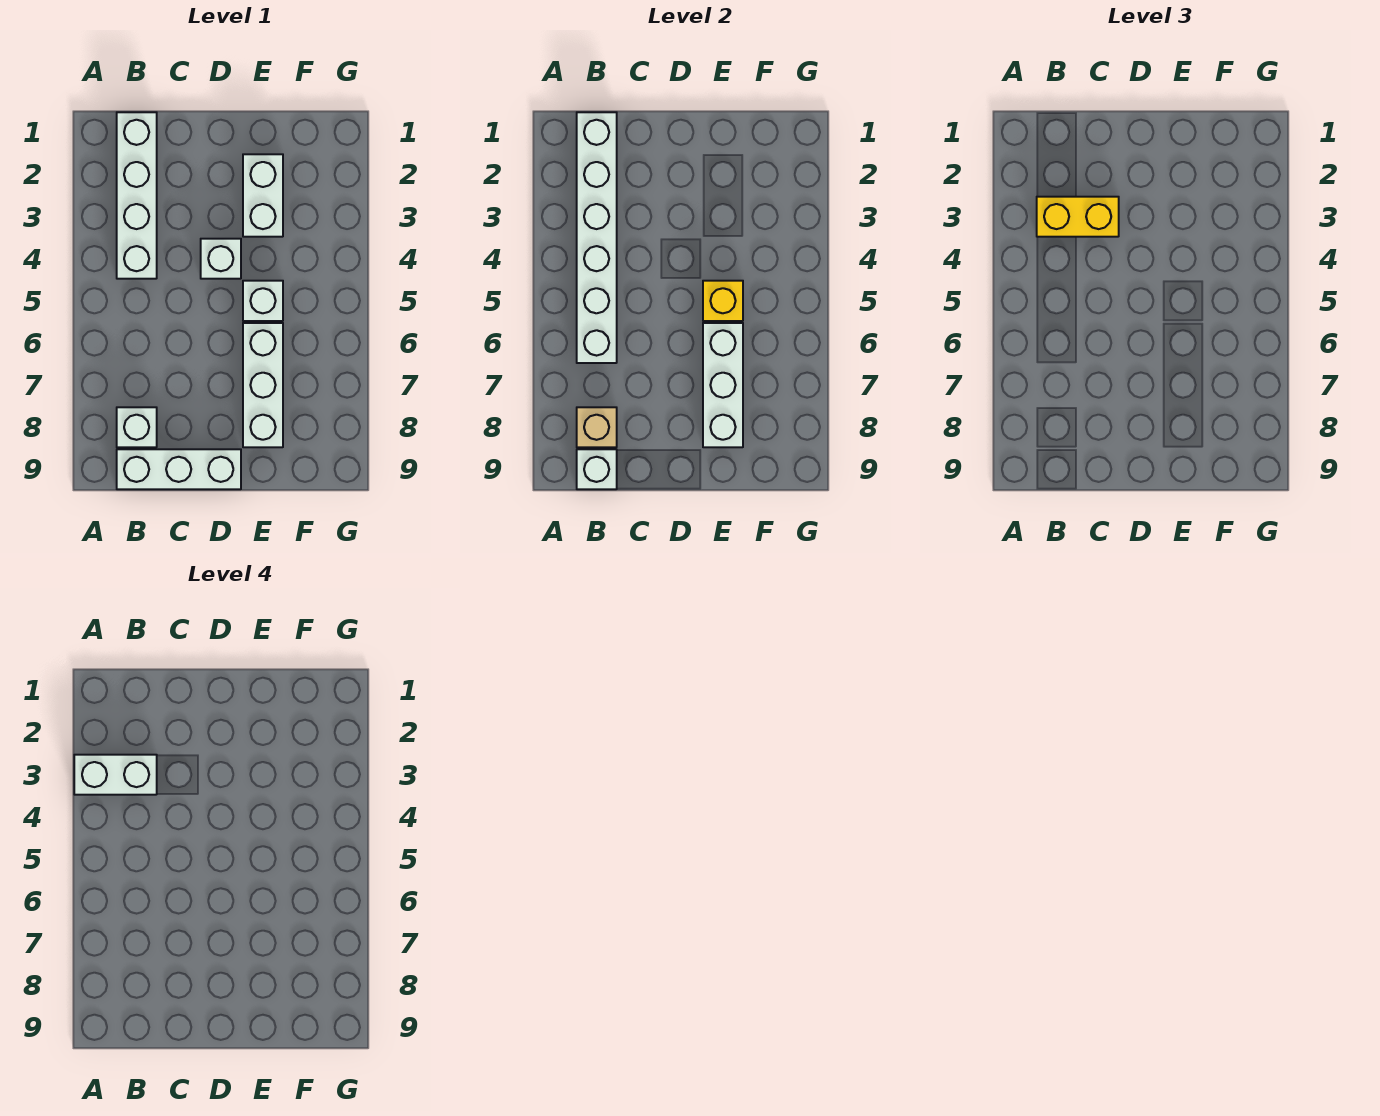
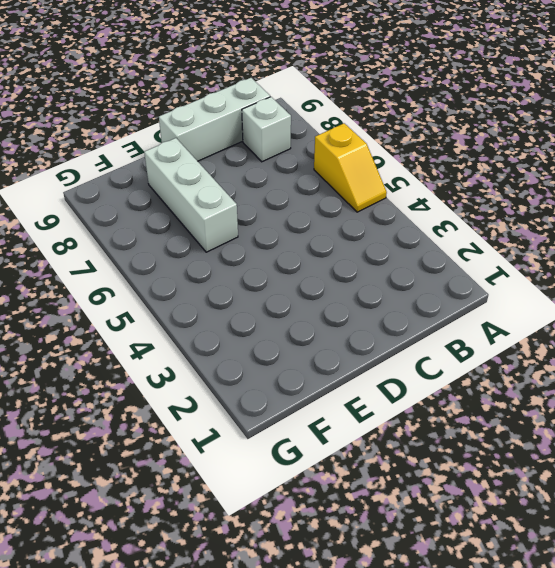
yellow slope A5:A6 level 1 top 6 -> none
none -> white brick B1:B4 level 1
none -> white brick D4 level 1
none -> white brick E2:E3 level 1

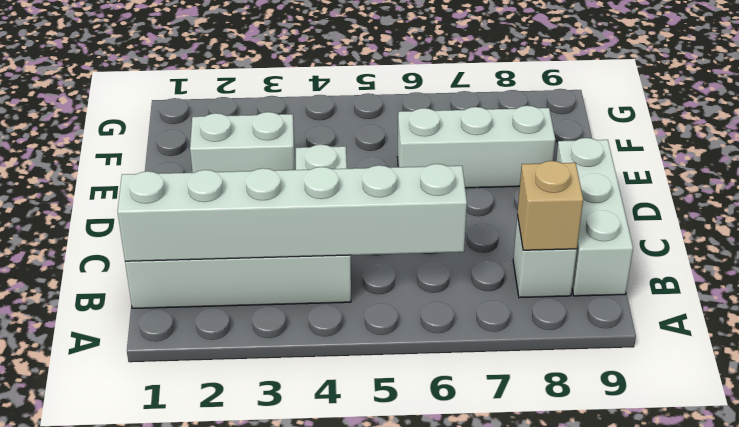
none -> white brick E5 level 1
none -> white brick B9 level 2
none -> yellow brick E5 level 2

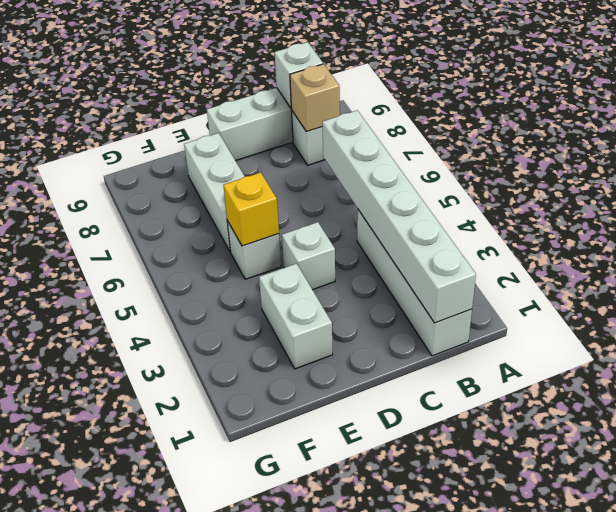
none -> white brick E6:E8 level 2
none -> yellow brick B3:C3 level 3
none -> white brick A3:B3 level 4

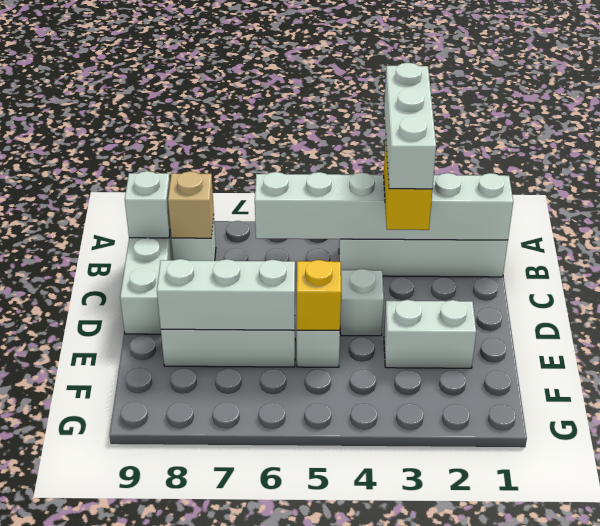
white brick A3:C3 level 4 -> white brick A3:B3 level 4

